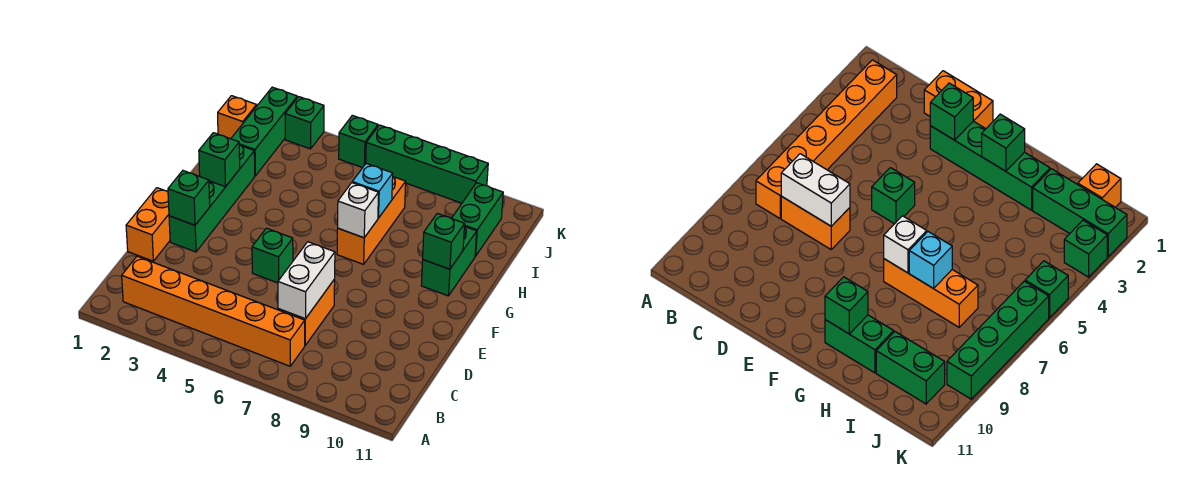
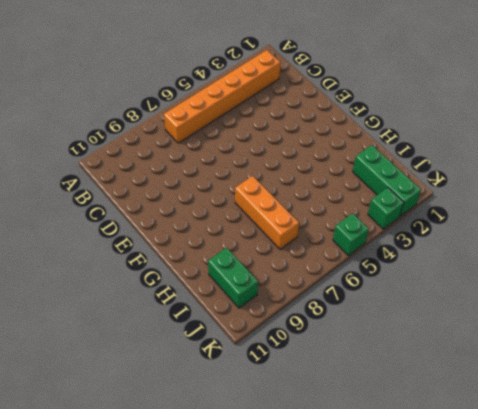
none -> orange brick C7:D7 level 1
none -> orange brick D1:E1 level 1
none -> green brick E2:H2 level 1

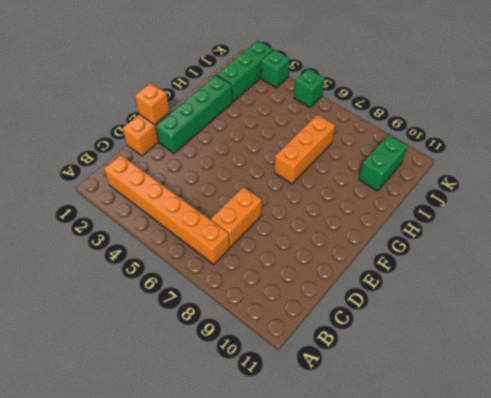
orange brick E1 level 2 -> orange brick J1 level 1
none -> green brick E5 level 1
none -> green brick G10:H10 level 1
none -> green brick K6:K9 level 1

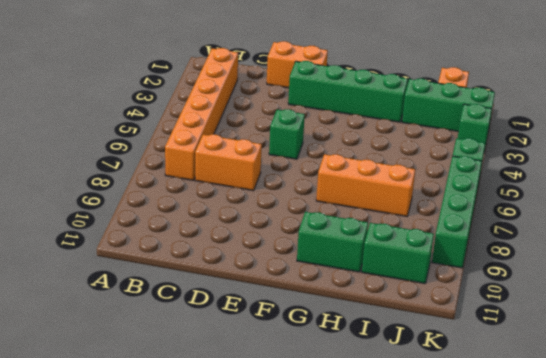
none -> white brick C7:D7 level 2
none -> green brick E2 level 2
none -> green brick G2 level 2

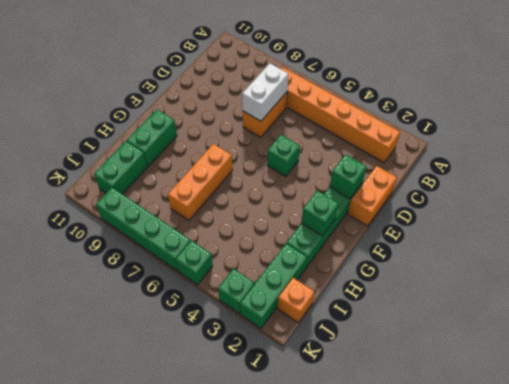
none -> white brick G7 level 2
none -> green brick G10 level 2
none -> cyan brick H7 level 2

